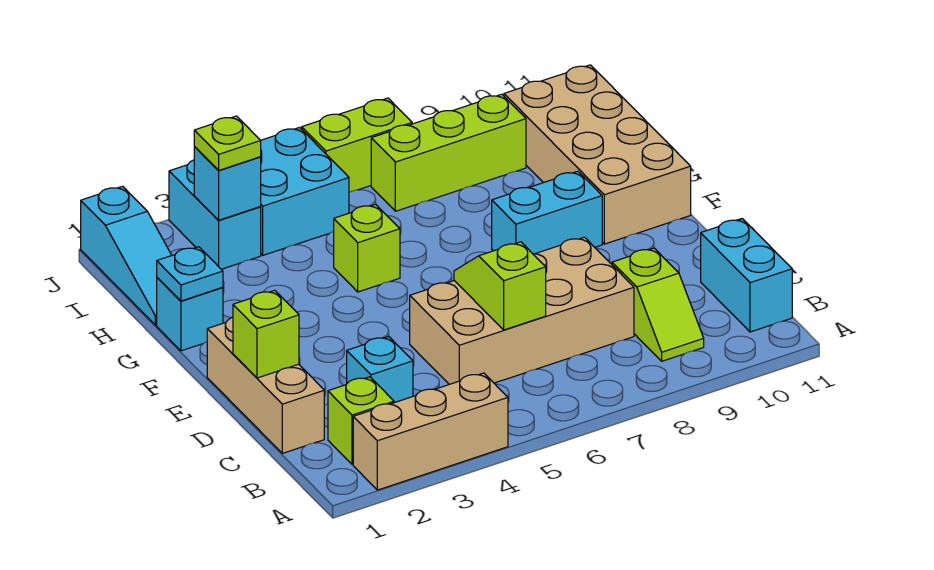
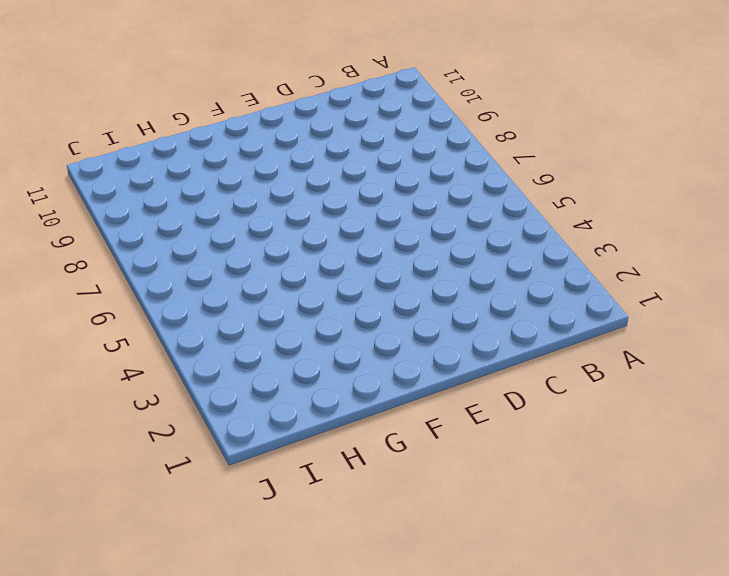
none -> tan brick A2:A4 level 1
none -> lime brick B2 level 1
none -> lime slope B9:C9 level 1 top C

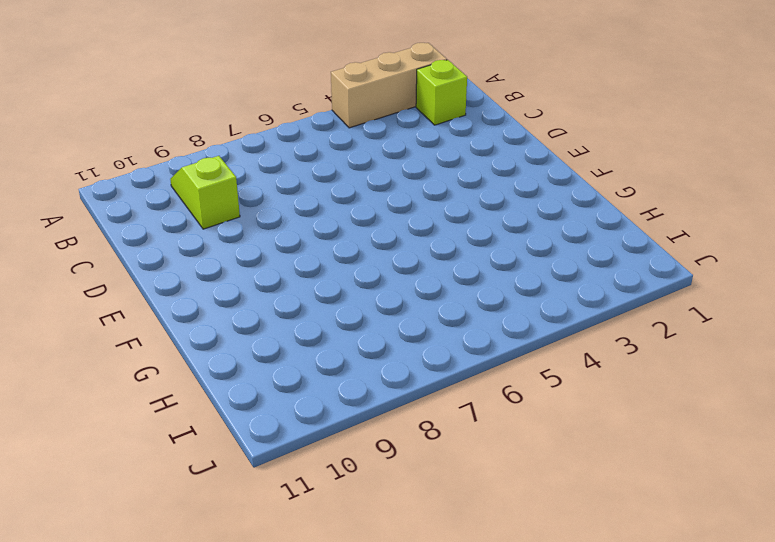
none -> cyan brick B11:C11 level 1
none -> tan brick C1:E1 level 1
none -> cyan brick C3 level 1

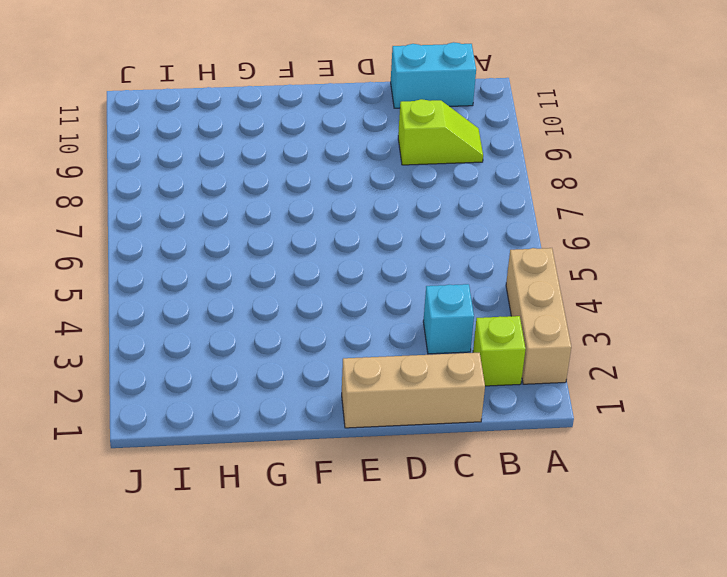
none -> tan brick C5:D8 level 1
none -> cyan brick F8:F9 level 1
none -> tan brick F10:I11 level 1

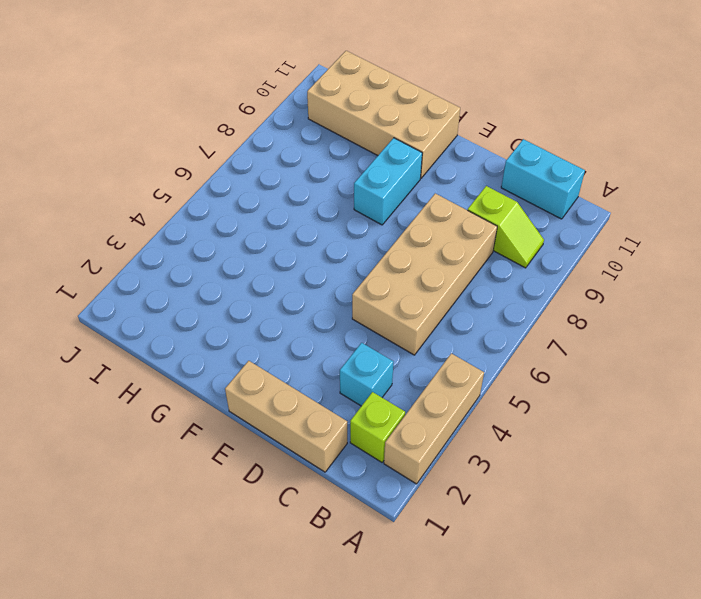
none -> cyan brick G1 level 1
none -> lime brick G5 level 1
none -> cyan slope H1:J1 level 1 top J

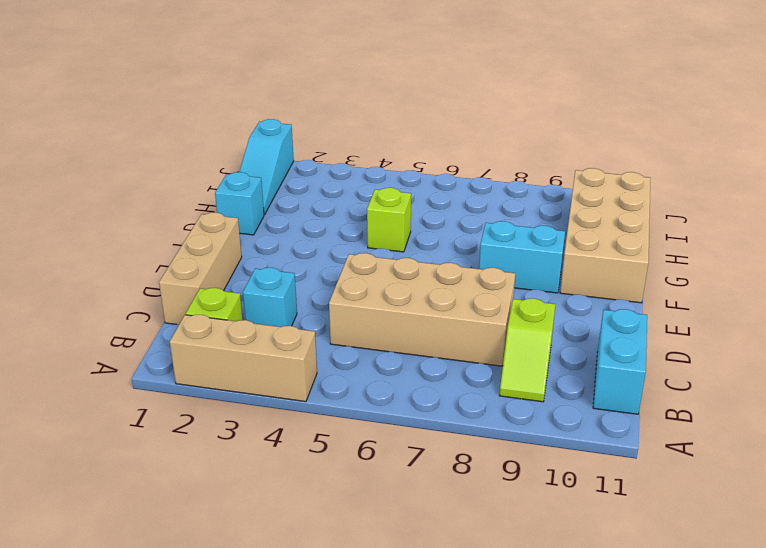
none -> cyan brick I3:J3 level 1
none -> cyan brick I4:J5 level 1
none -> lime brick I7:I9 level 1

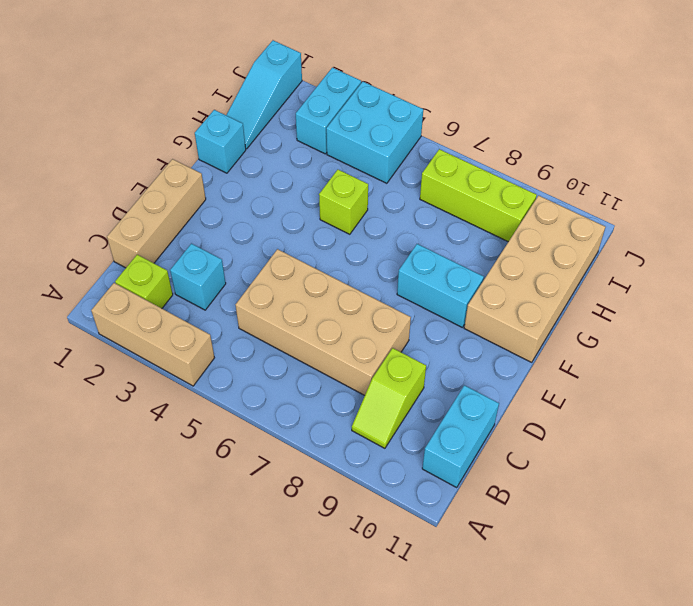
none -> lime brick J6:J7 level 1
none -> lime slope C6:D6 level 2 top C
none -> lime brick D1 level 2

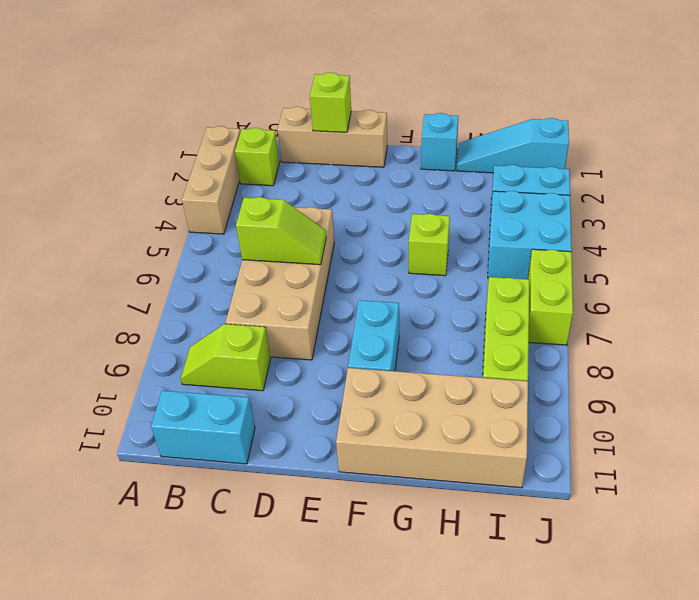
none -> cyan brick C3 level 1
none -> cyan plate G1 level 2
none -> cyan brick I3 level 2

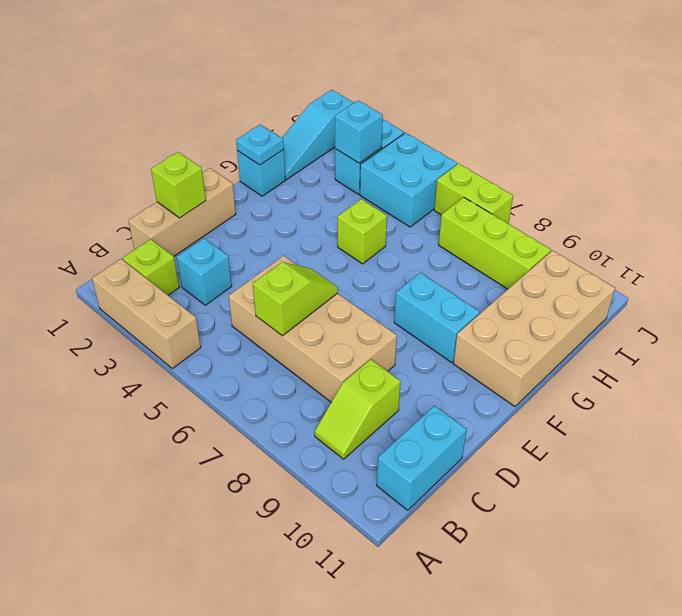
none -> lime plate I3 level 3

